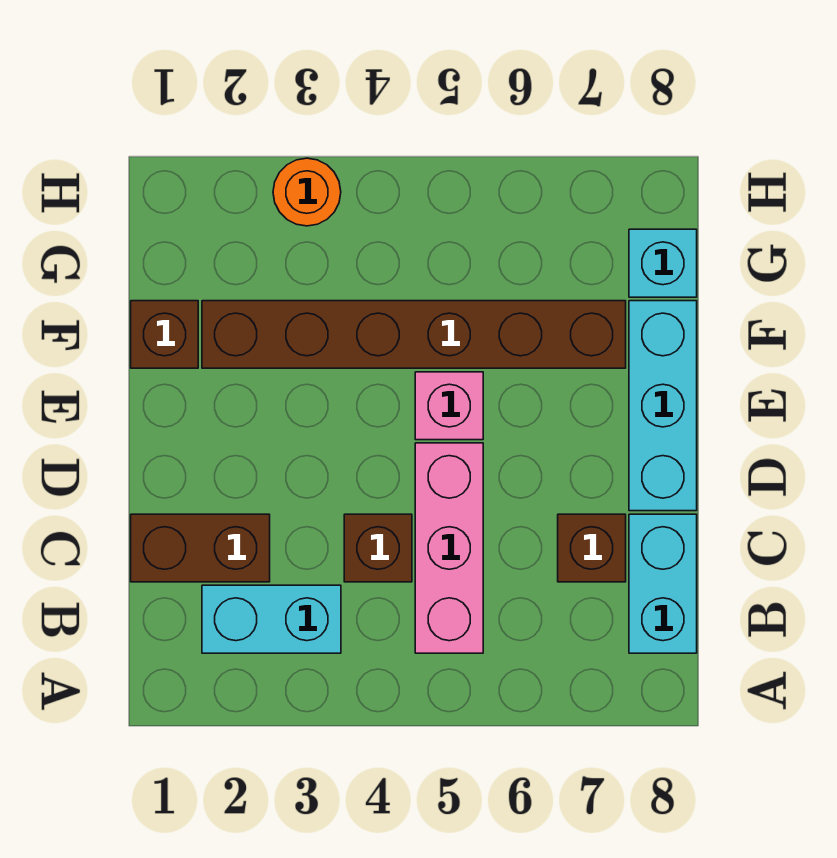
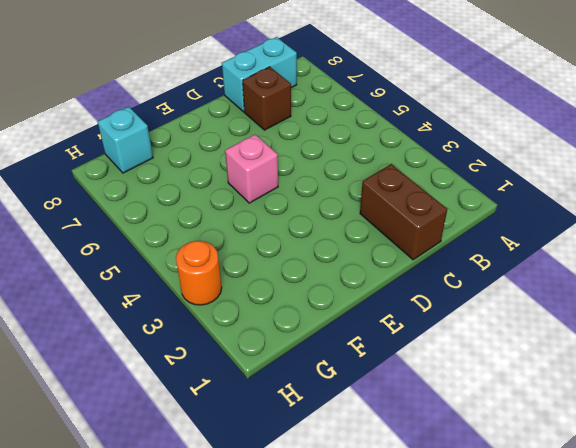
none -> cyan brick B2:B3 level 1
none -> pink brick B5:D5 level 1
none -> brown brick C4 level 1

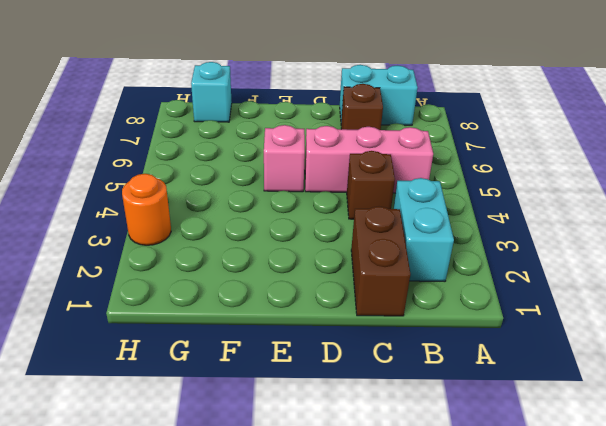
none -> cyan brick D8:F8 level 1
none -> brown brick F1 level 1
none -> brown brick F2:F7 level 1

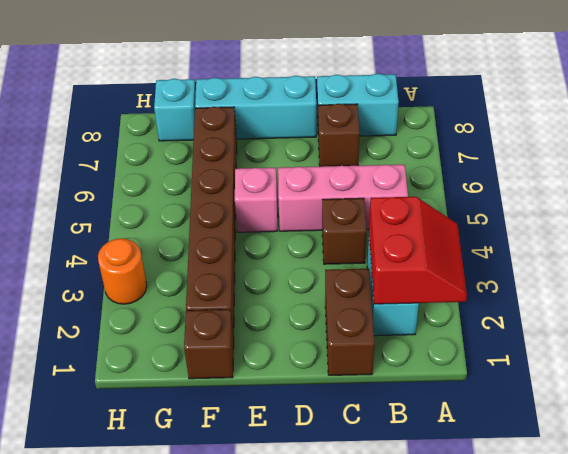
red slope A2:B3 level 2 top B -> none

